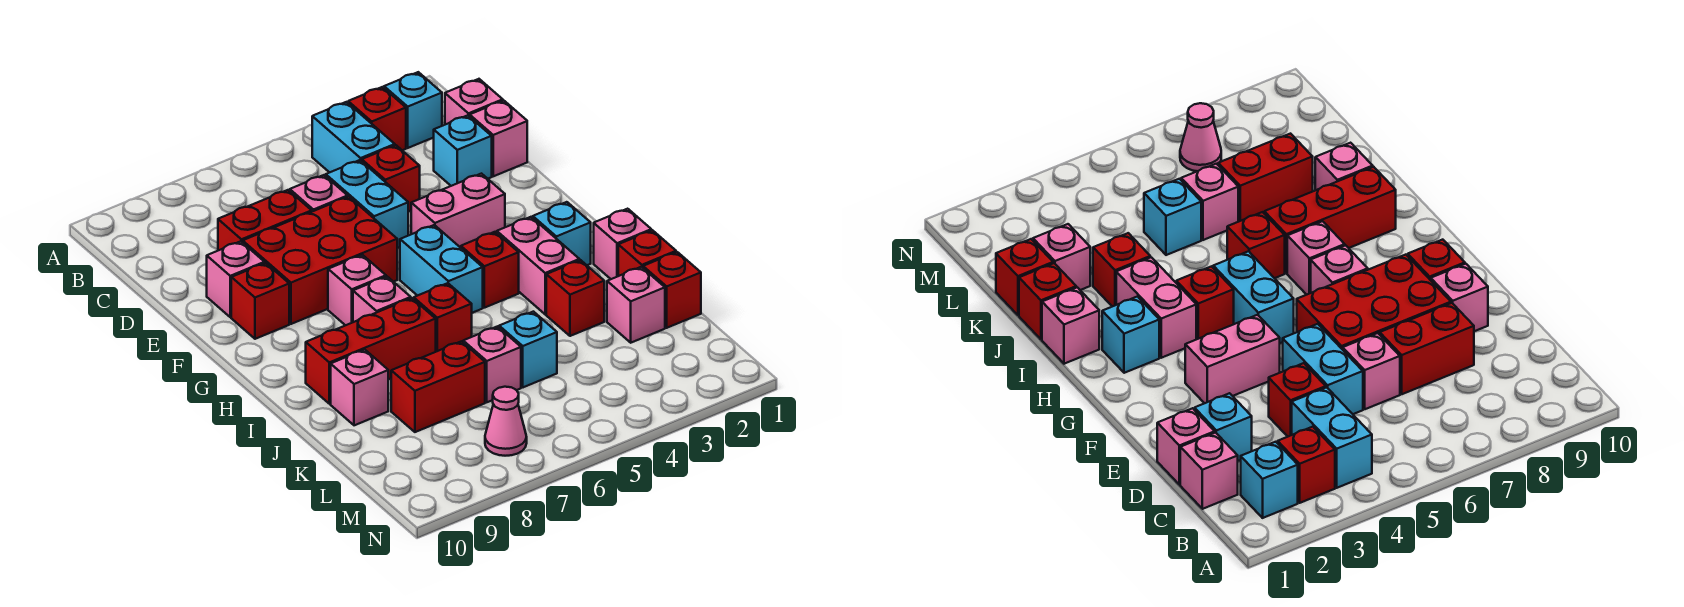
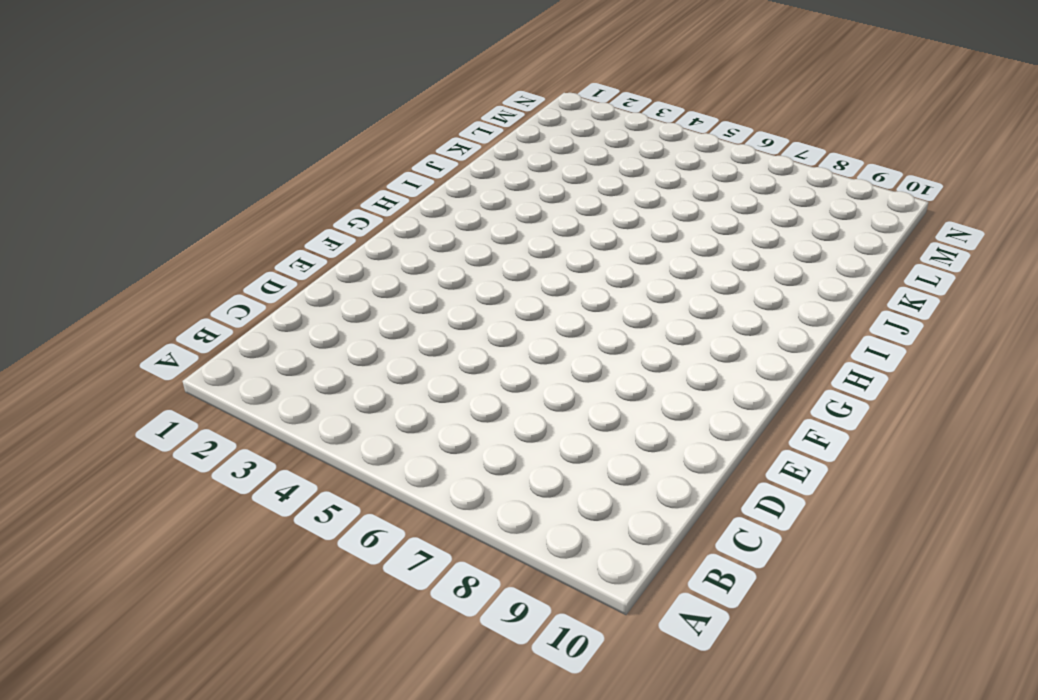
none -> cyan brick B2 level 1
none -> red brick B3 level 1
none -> cyan brick B4:C4 level 1
none -> pink brick C1 level 1

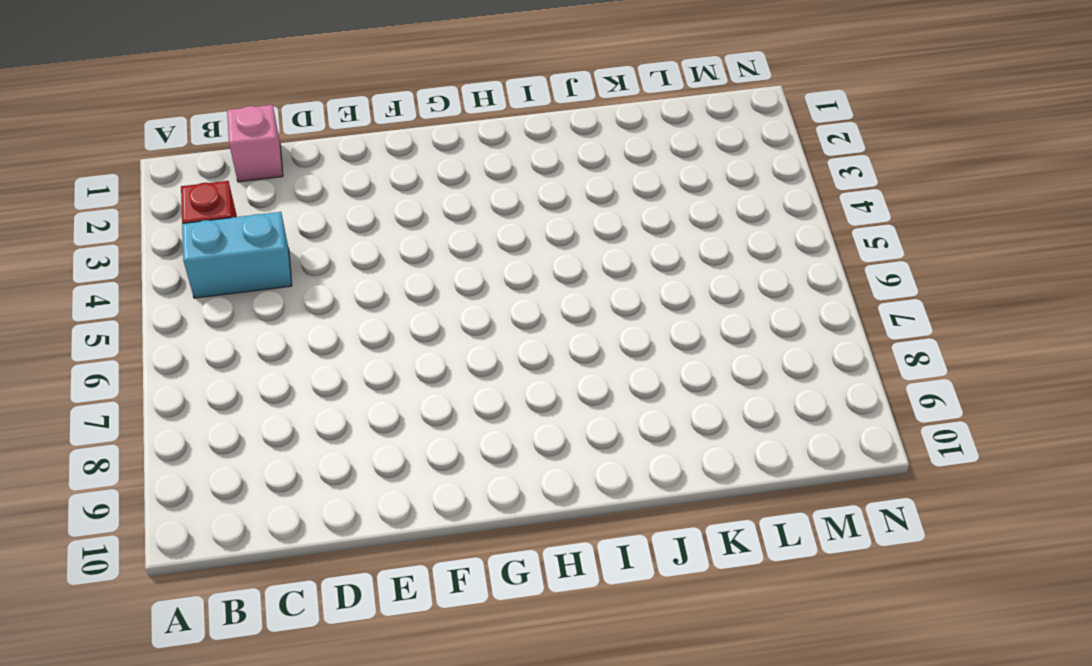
none -> cyan brick B2 level 1
none -> pink brick D1 level 1
none -> cyan brick D2 level 1
none -> red brick D4 level 1

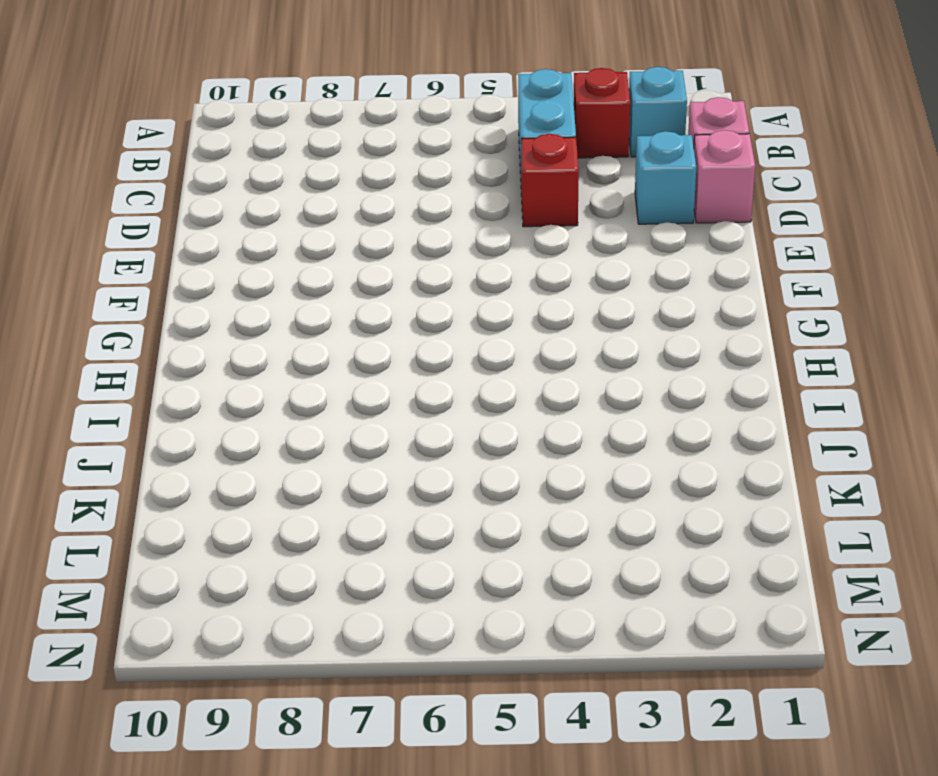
none -> cyan brick D5:E5 level 1
none -> pink brick D6 level 1
none -> red brick D7:D8 level 1
none -> red brick E6:F8 level 1

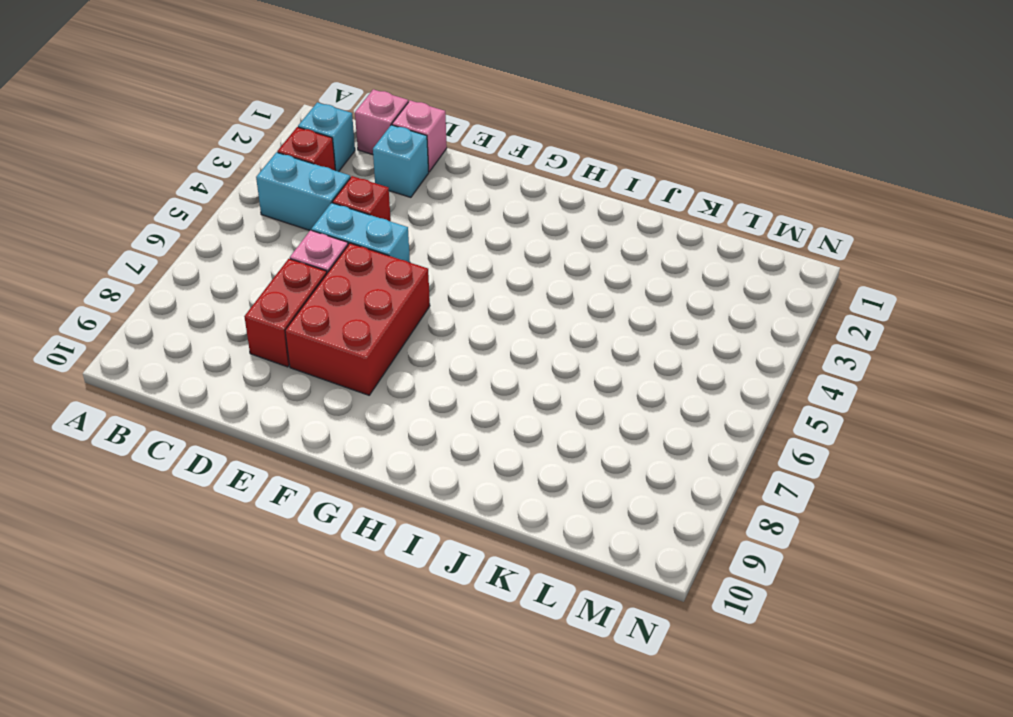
none -> pink brick E9 level 1
none -> pink brick F3:F4 level 1
none -> red brick F9 level 1
none -> cyan brick G5:H5 level 1

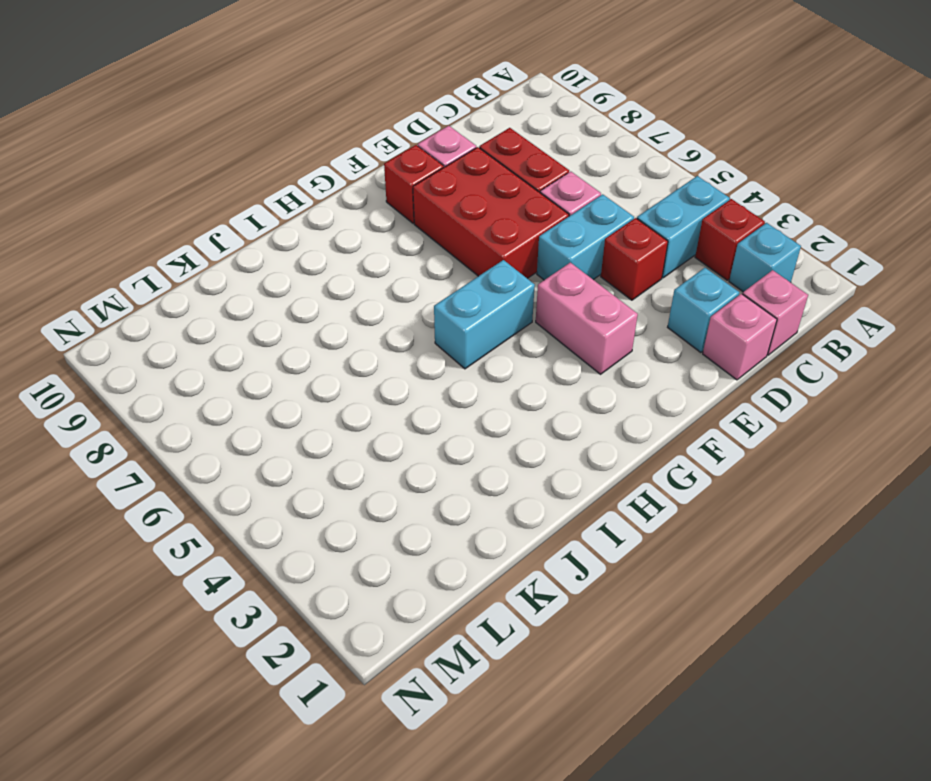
none -> pink brick G7 level 1
none -> cyan brick H2 level 1
none -> pink brick H3:I3 level 1
none -> red brick H4 level 1

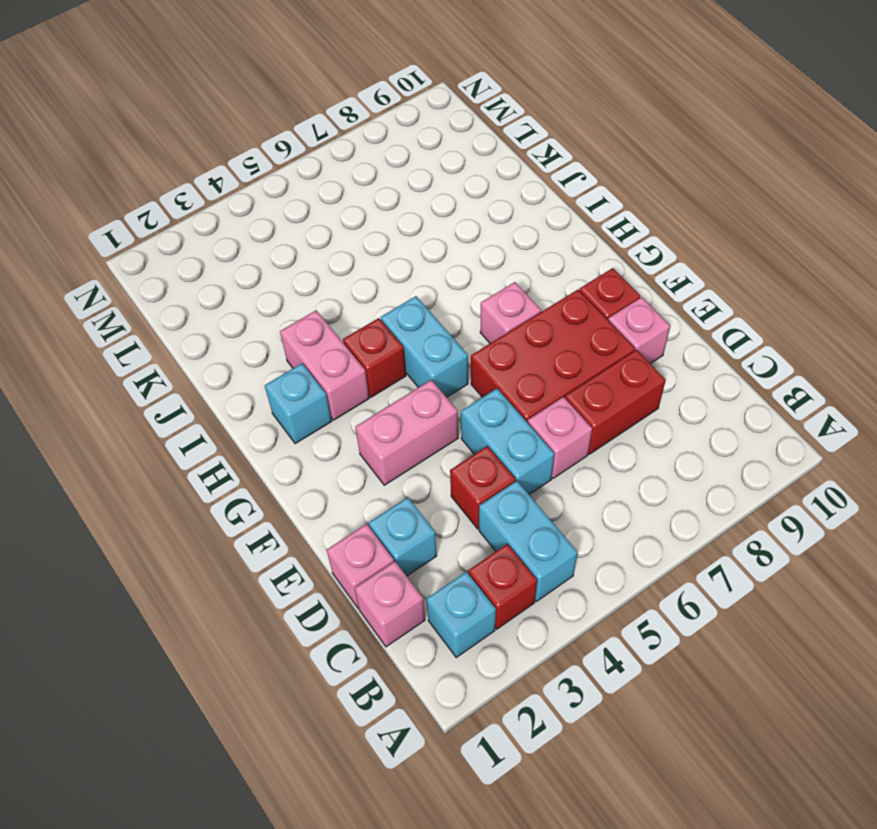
none -> pink brick H7 level 1
none -> pink brick I1 level 1
none -> red brick I6 level 1
none -> red brick I7:I9 level 1

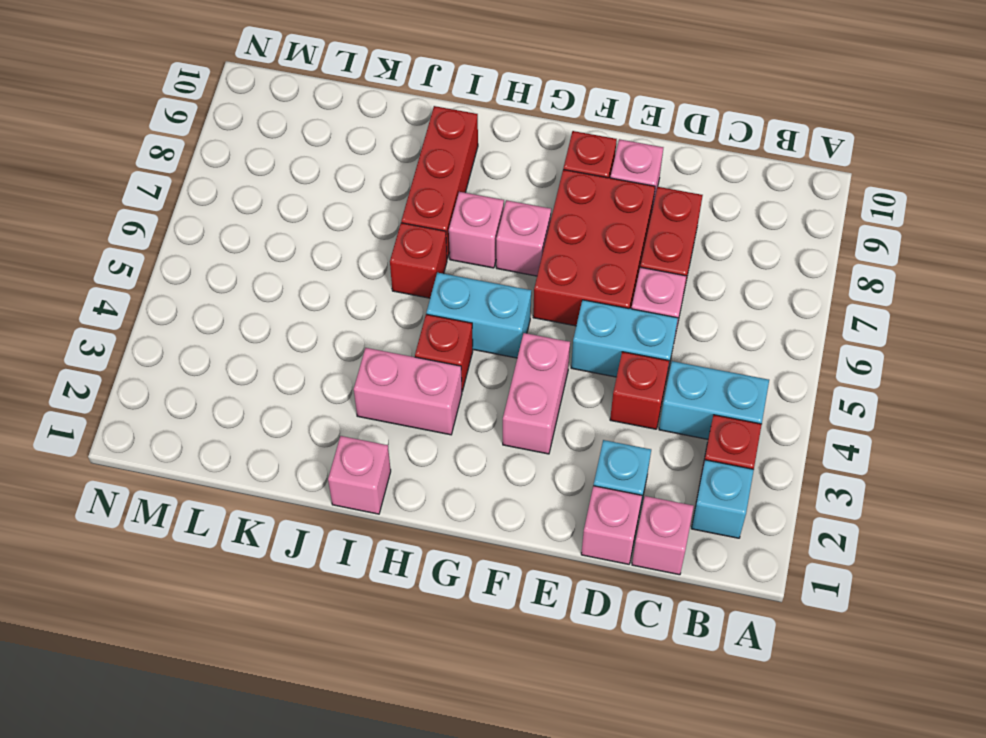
none -> cyan brick H2 level 1
none -> red brick J1 level 1
none -> red brick J3 level 1
none -> pink brick J9 level 1

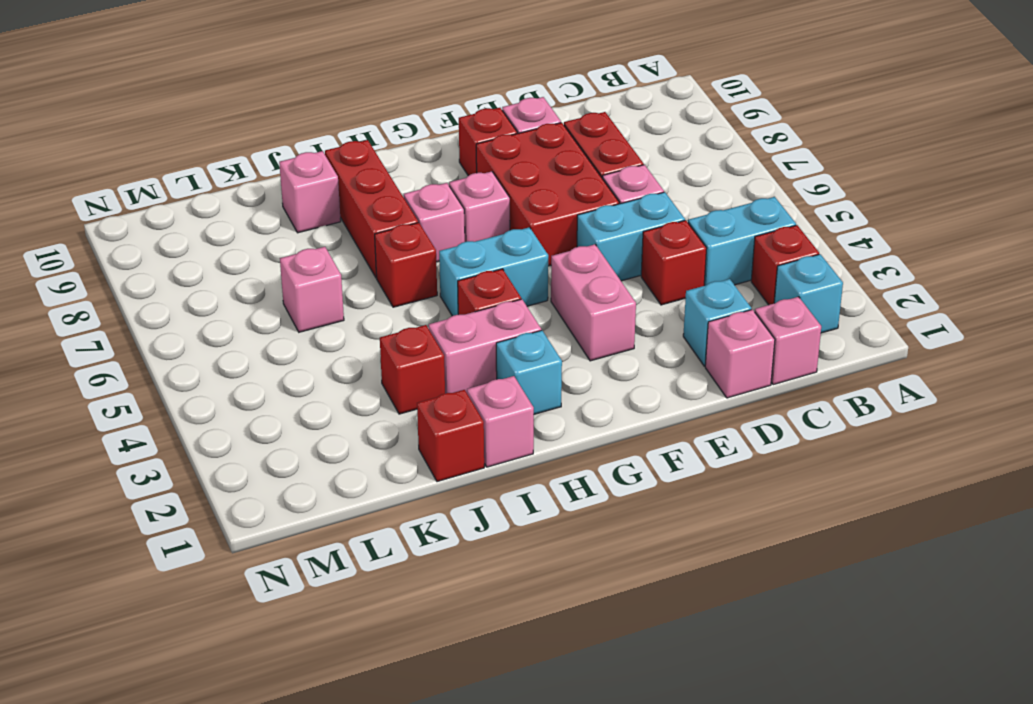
none -> red brick K1 level 1
none -> pink brick K2 level 1
none -> cyan brick K5 level 1
none -> red brick K7:K8 level 1

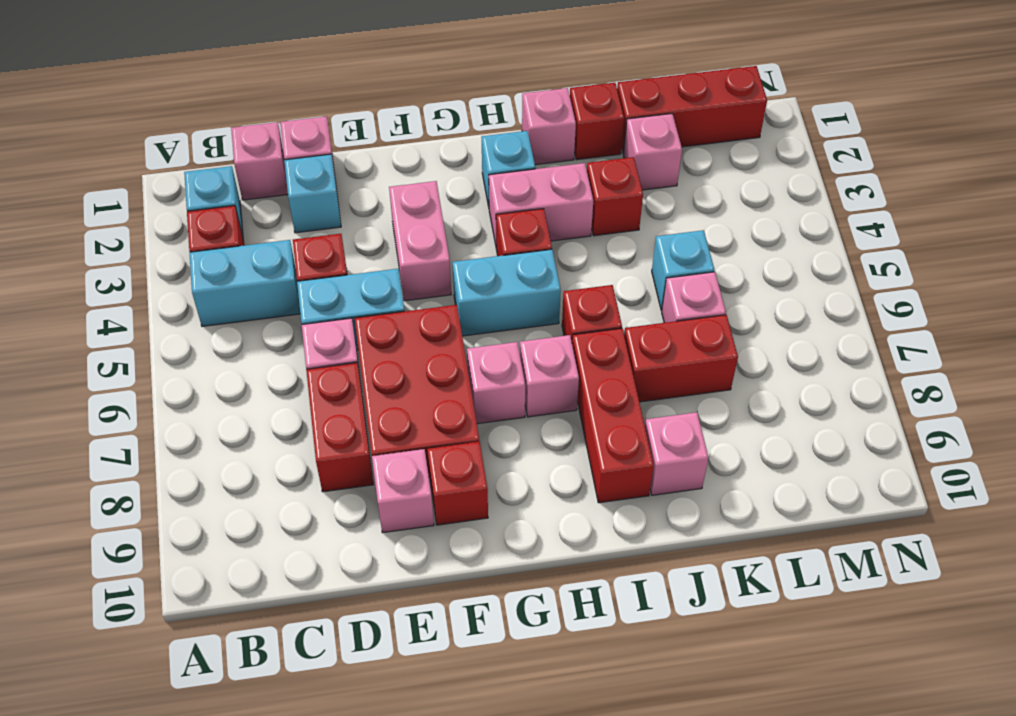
red brick J7:K7 level 1 -> red brick K7:K8 level 1
red brick K1:M1 level 1 -> red brick K1 level 1
none -> pink cone M7 level 1

